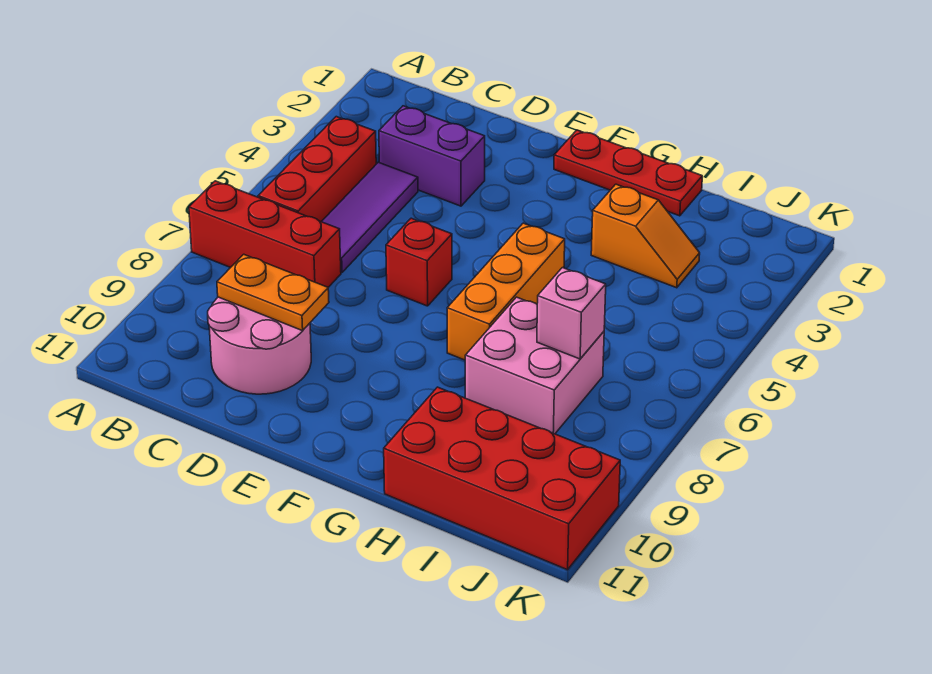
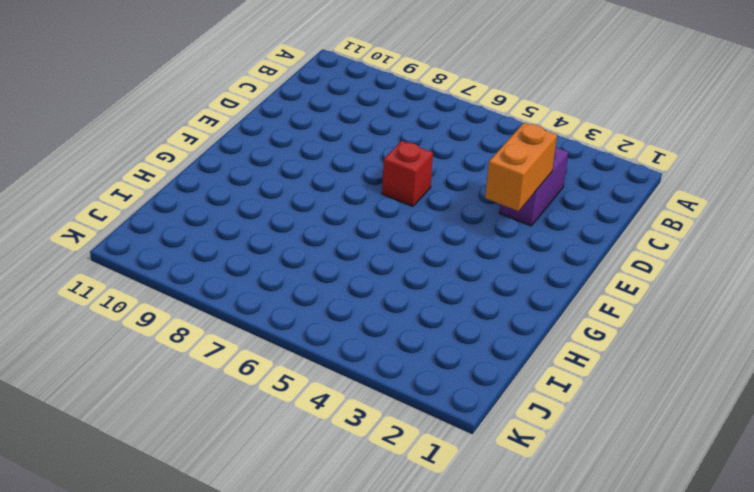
orange brick D3:E3 level 2 -> none
none -> red brick A7:C7 level 1
none -> red brick B4:B6 level 1
none -> purple tile C4:C6 level 1

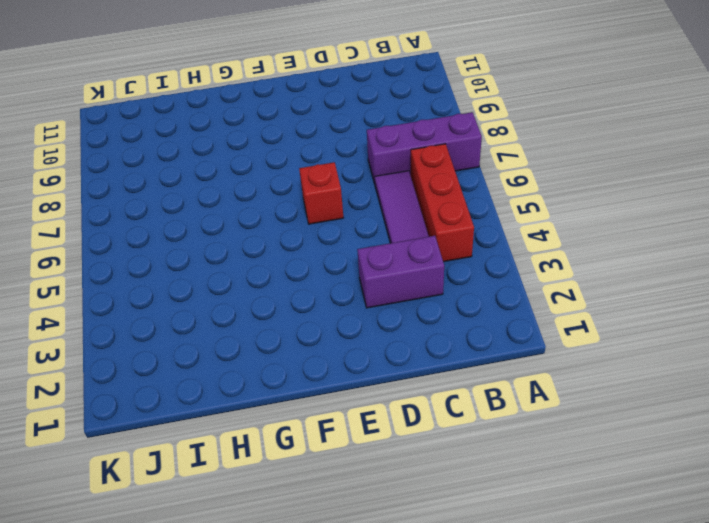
purple brick A7:C7 level 1 -> red brick A7:C7 level 1
none -> pink round brick C9:D10 level 1
none -> red plate F1:H1 level 1
none -> orange brick G5:G7 level 1

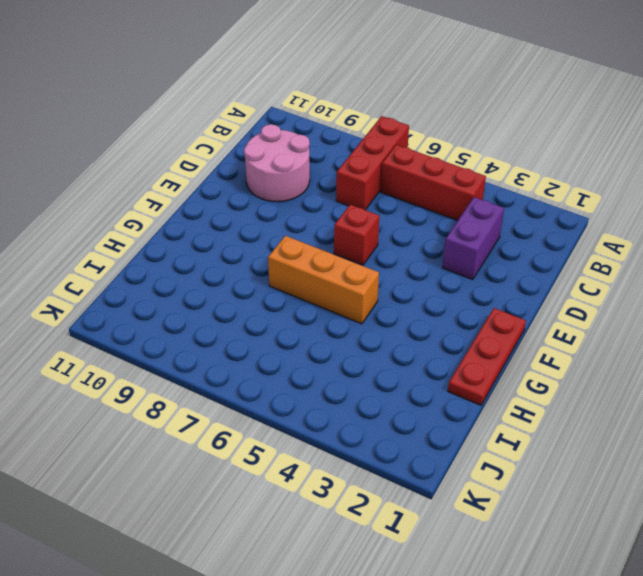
none -> purple tile C4:C6 level 1
none -> orange slope H3:I3 level 1 top H
none -> pink brick H7:I8 level 1

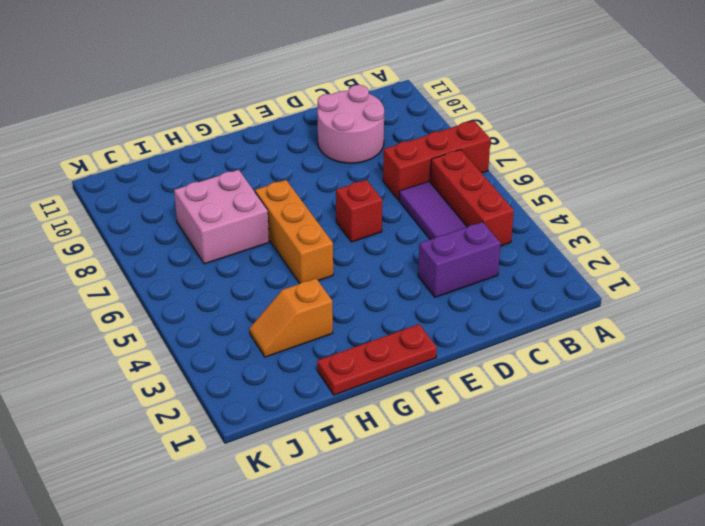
none -> red brick H10:K11 level 1
none -> orange plate C9:D9 level 2
none -> pink brick I7 level 2

